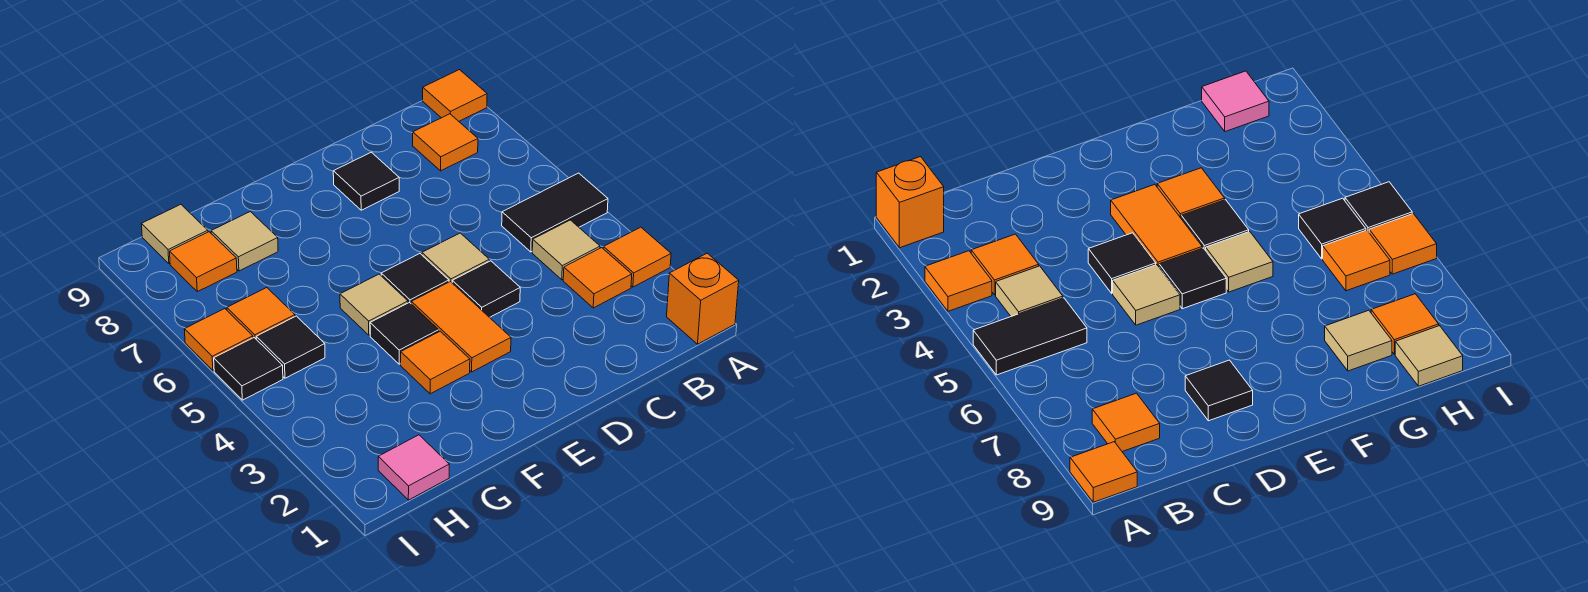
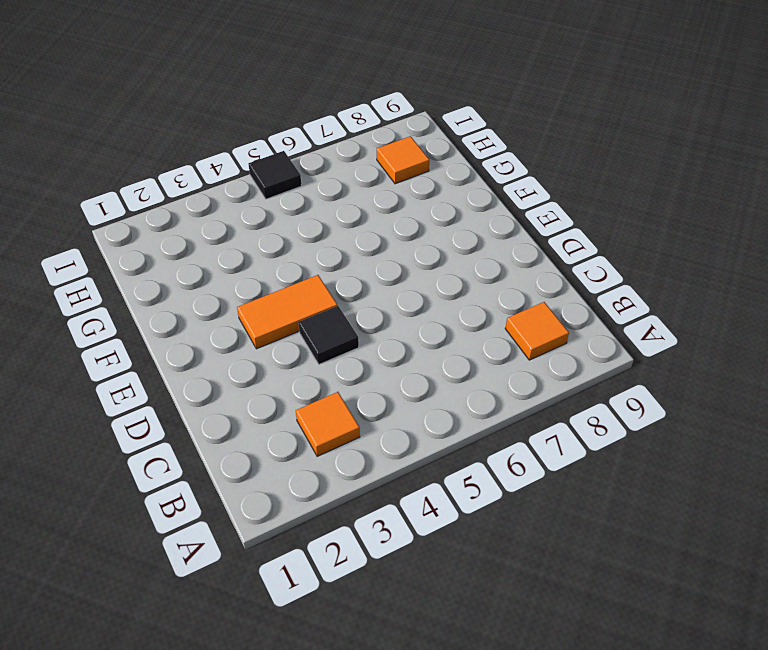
none -> orange brick A1 level 1
none -> orange tile A3 level 1
none -> black tile A5:B5 level 1

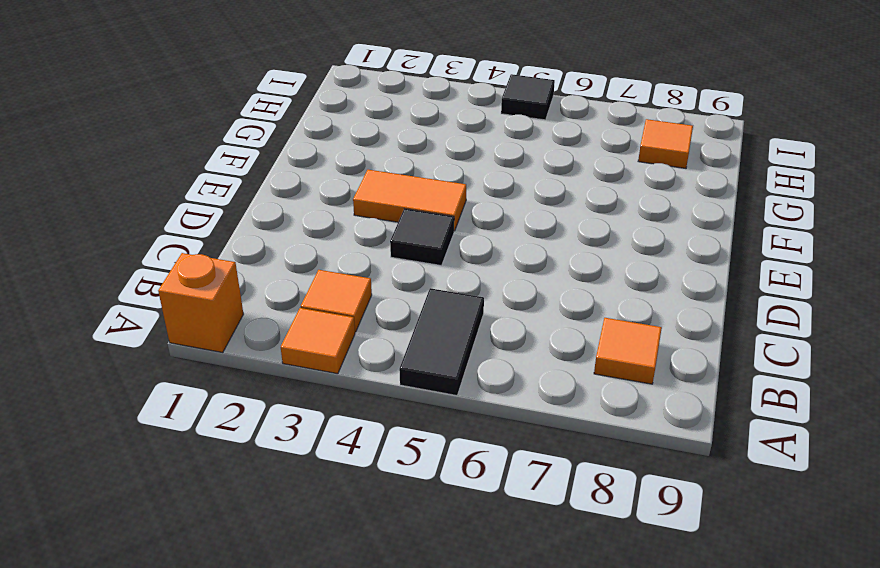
none -> orange tile A9 level 1
none -> tan tile B4 level 1
none -> tan tile D5 level 1

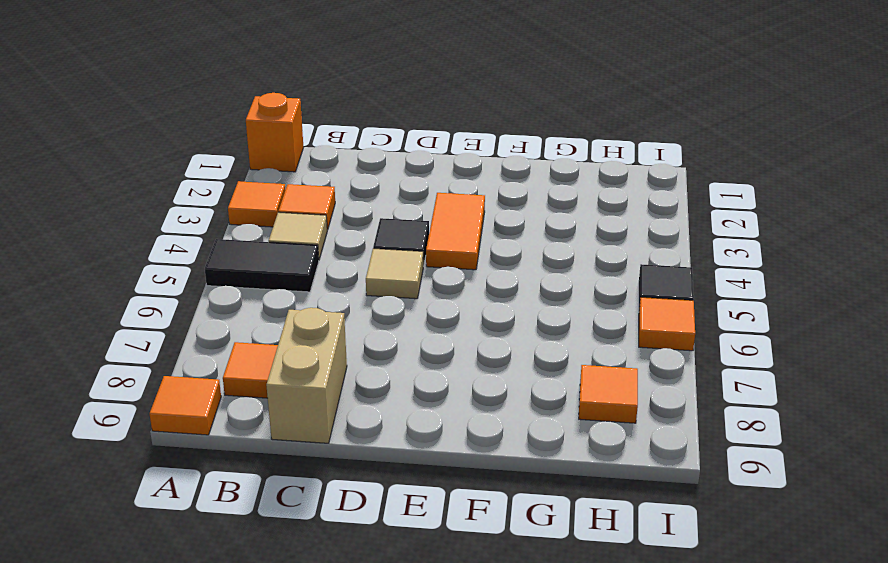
tan brick C8:C9 level 1 -> none
none -> black tile D8 level 1
none -> black tile E5 level 1
none -> orange tile F3 level 1

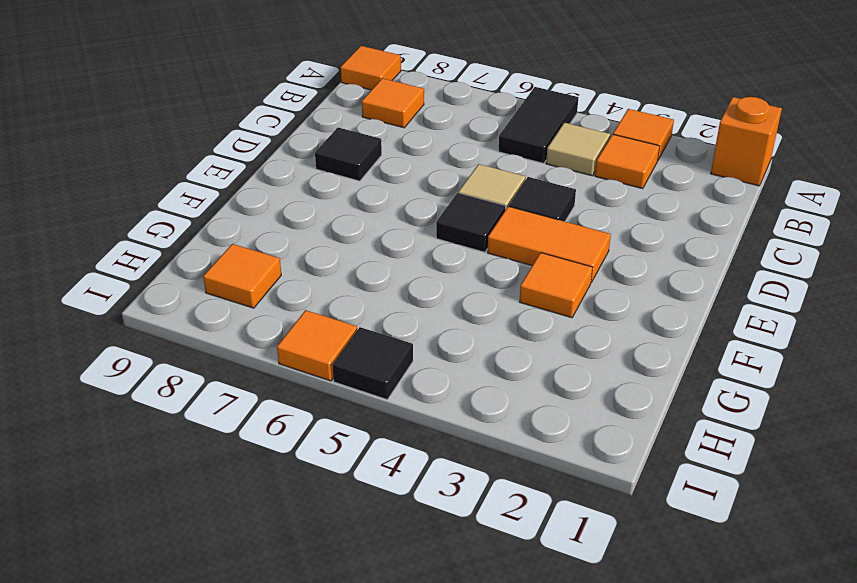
none -> black tile F4 level 1
none -> tan tile F5 level 1
none -> tan tile G8 level 1

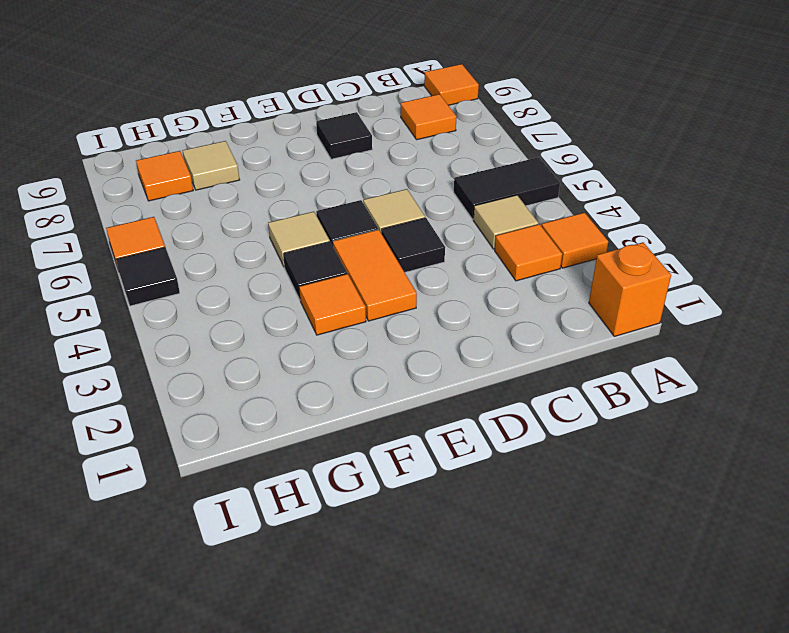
none -> pink tile H1 level 1
none -> black tile H5 level 1
none -> orange tile H6 level 1

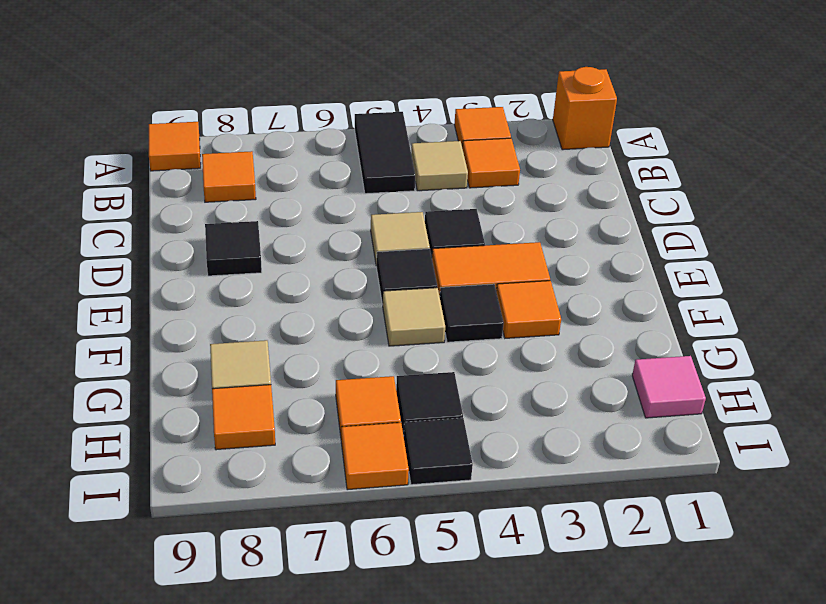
none -> tan tile H9 level 1

